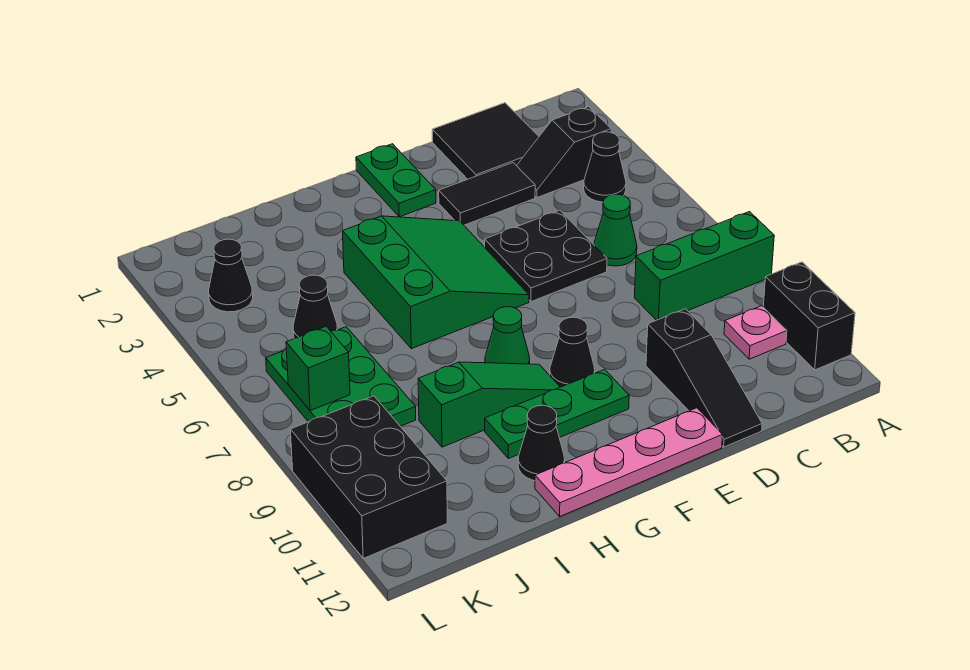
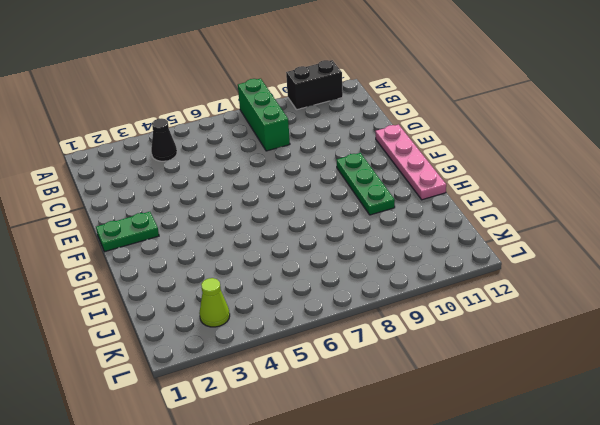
lime cone K3 level 1 -> black cone K3 level 1
none -> black slope B3:C3 level 1 top B
none -> pink plate B10 level 1
none -> black tile C1:D2 level 1

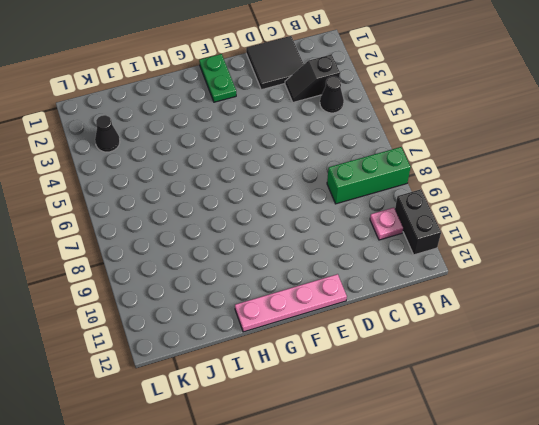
none -> green cone C6 level 1
none -> black tile D3:E3 level 1
none -> black plate D5:E6 level 1

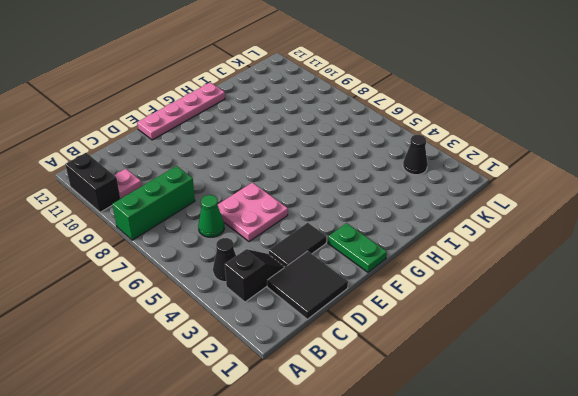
pink plate D5:E6 level 1 -> black plate D5:E6 level 1
none -> black slope D10:D12 level 1 top 10
none -> green slope F4:H6 level 1 top H
none -> black cone F9 level 1

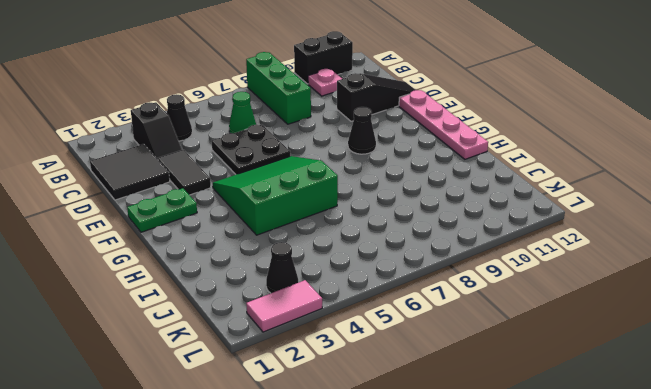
pink tile L2:L3 level 1 -> none
none -> green plate F10:H10 level 1
none -> green cone G8 level 1
none -> green slope G9:I9 level 1 top I

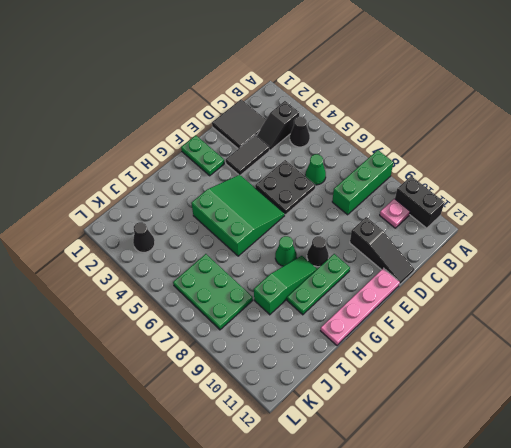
none -> black cone H11 level 1
none -> black cone J5 level 1
none -> black brick K9:L11 level 1

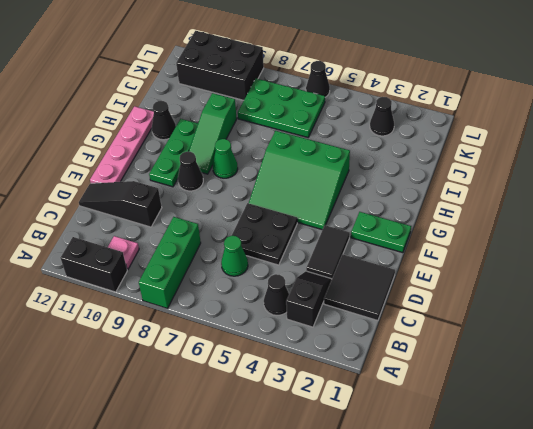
black cone L6 level 1 -> black cone J5 level 1
none -> green brick K7 level 2

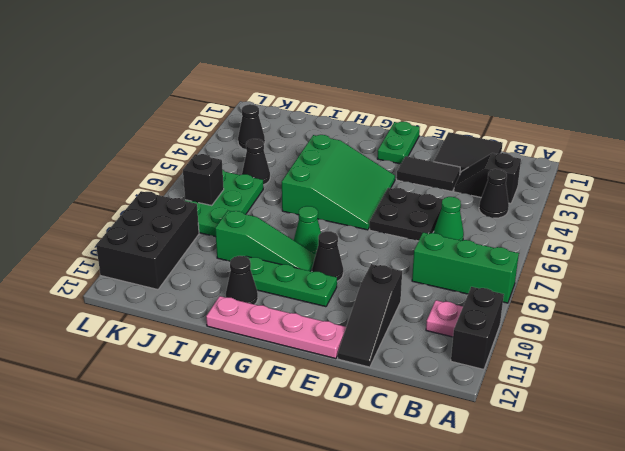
black brick K7 level 2 -> green brick K7 level 2

